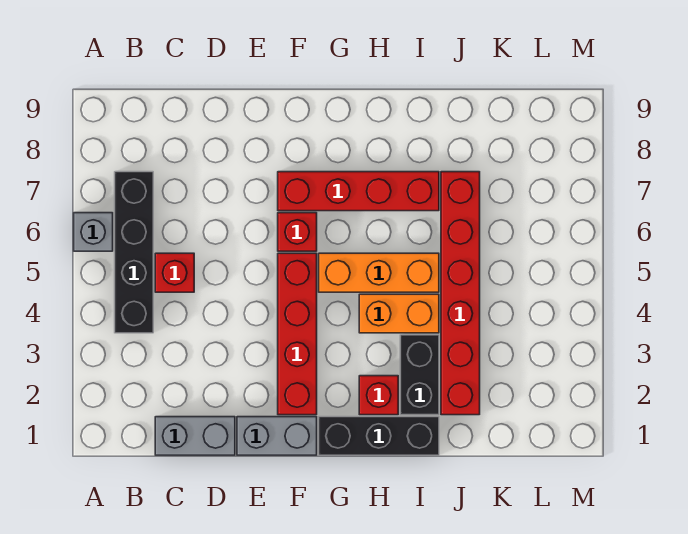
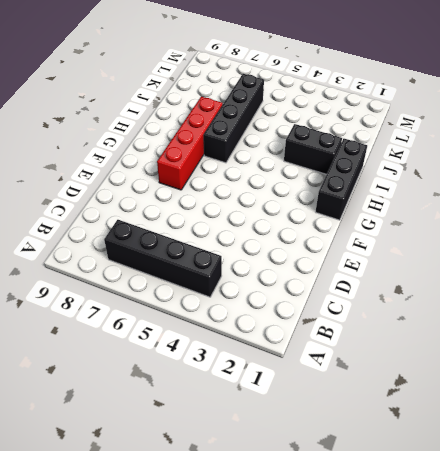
black brick H6:K6 level 1 -> red brick J2:J7 level 1
none -> grey brick A6 level 1
none -> grey brick C1:D1 level 1
none -> red brick C5 level 1

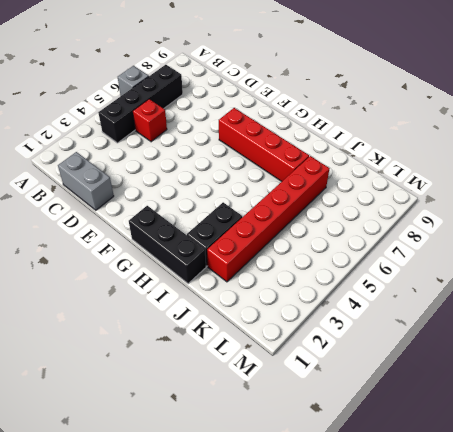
none -> grey brick E1:F1 level 1
none -> red brick F2:F5 level 1
none -> red brick F6 level 1

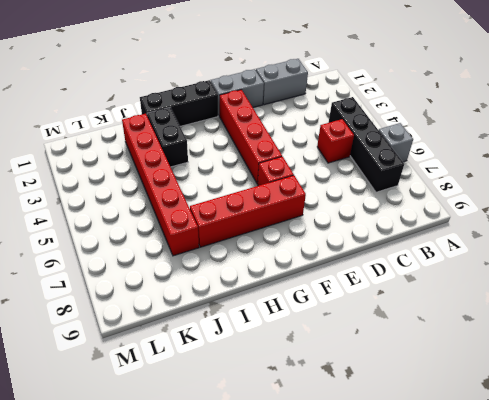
none -> orange brick G5:I5 level 1
none -> red brick H2 level 1
none -> orange brick H4:I4 level 1

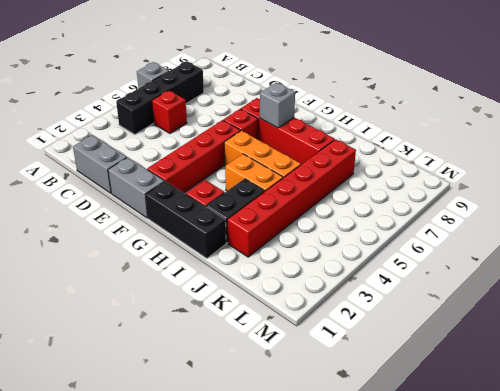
grey brick G7 level 2 -> none

